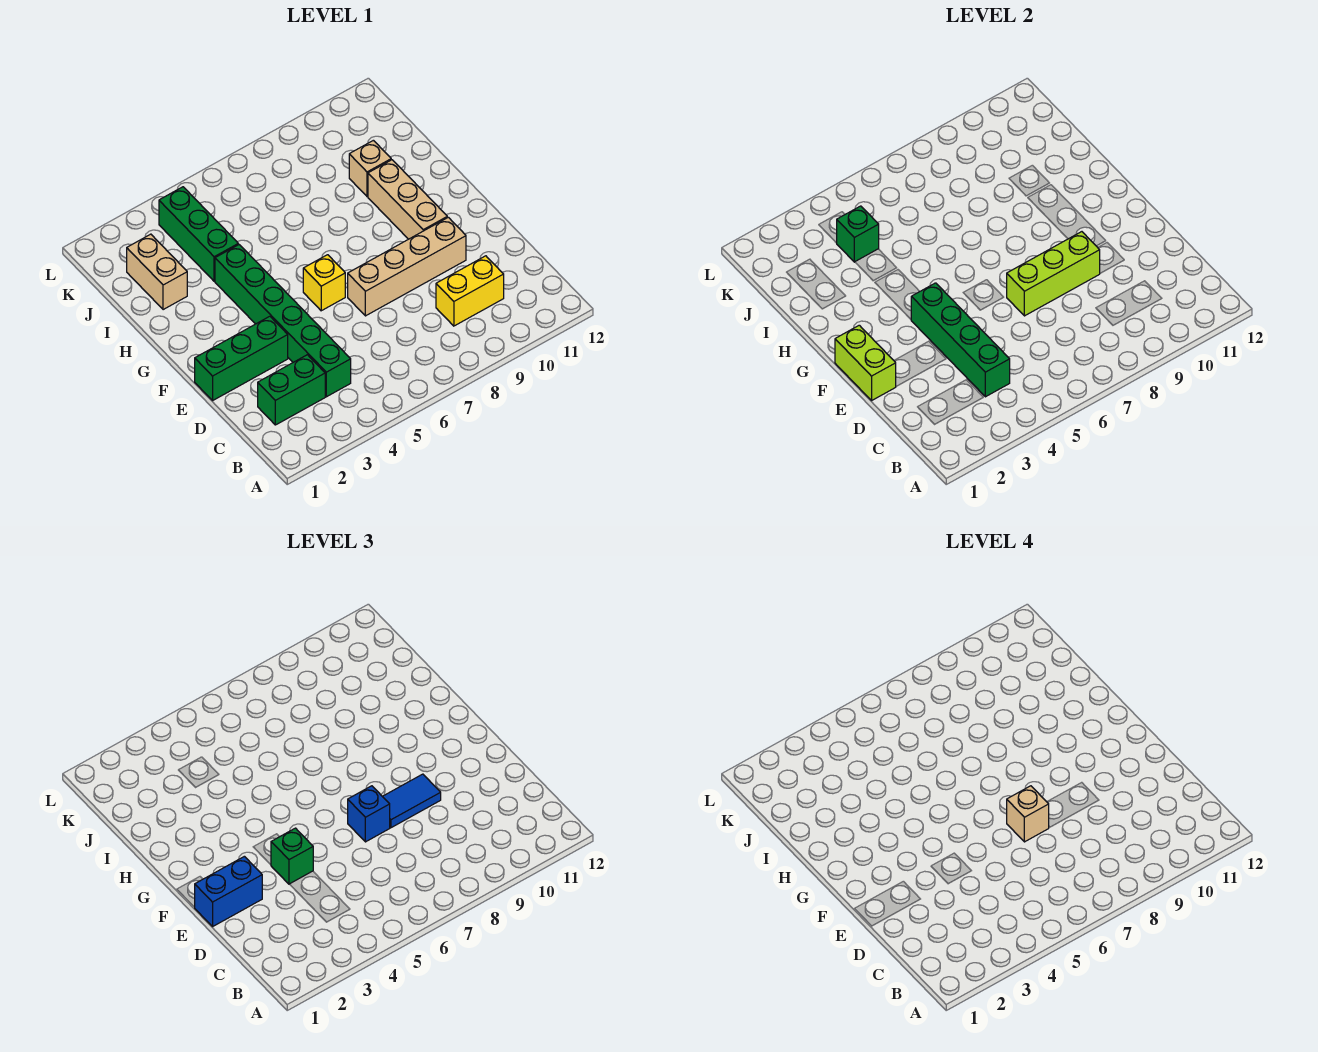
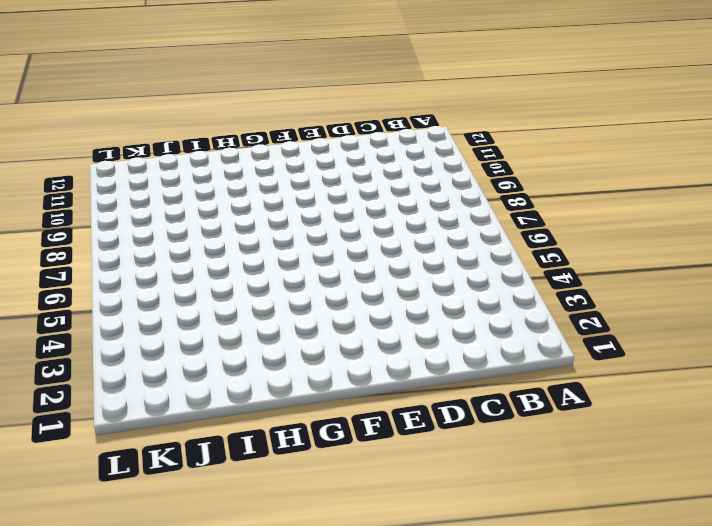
none -> green brick C2:C3 level 1
none -> green brick C4:H4 level 1
none -> yellow brick C9:C10 level 1

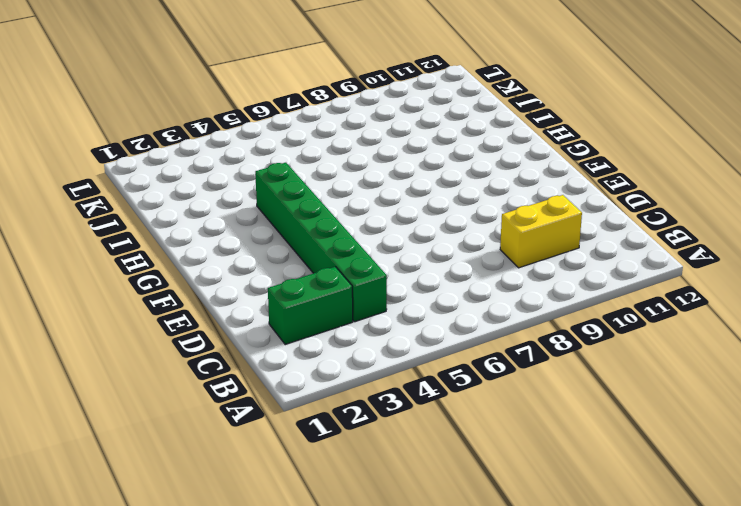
none -> green brick E1:E3 level 1
none -> tan brick E7:E10 level 1
none -> yellow brick F6 level 1

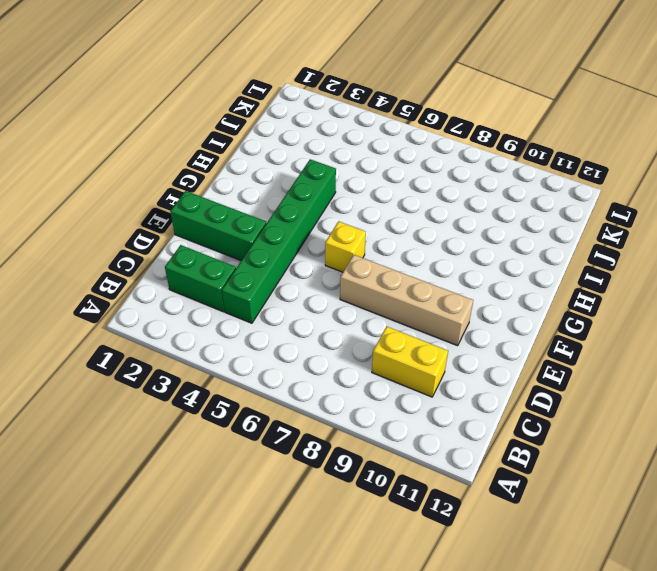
none -> tan brick F10:H10 level 1
none -> tan brick I2:J2 level 1
none -> green brick I4:K4 level 1

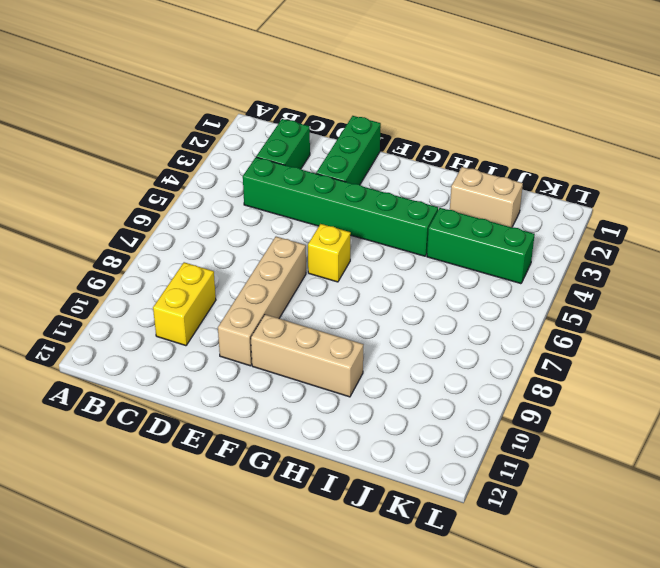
none -> tan brick I10 level 1
none -> green brick C4:F4 level 2
none -> lime brick E1:F1 level 2

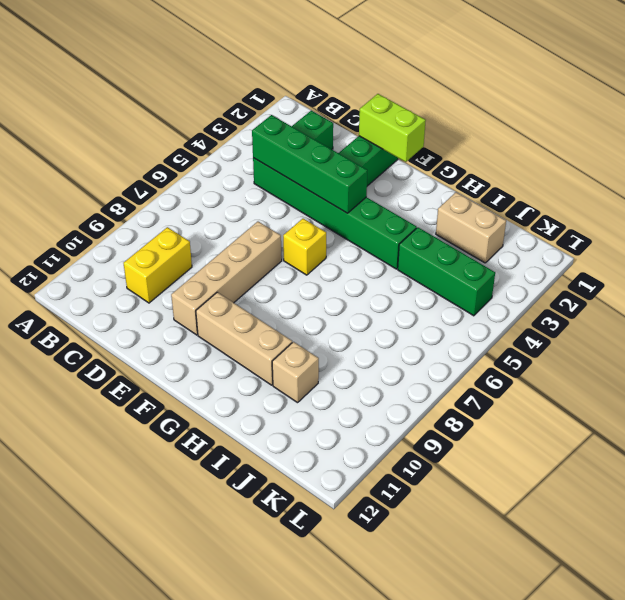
none -> lime brick E7:E9 level 2
none -> green brick J4 level 2
none -> blue brick E1:E2 level 3

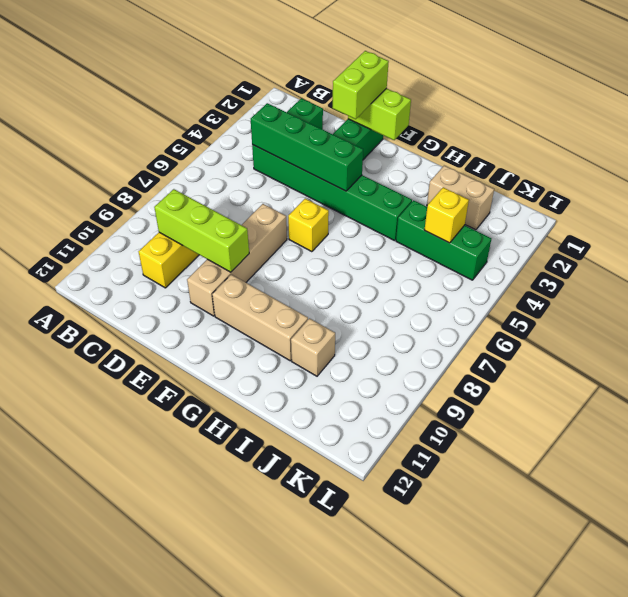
lime brick C9:E9 level 2 -> lime brick E7:E9 level 2
lime brick E1:E2 level 3 -> blue brick E1:E2 level 3
yellow brick J4 level 2 -> green brick J4 level 2
none -> green brick E4 level 3
none -> blue brick E7 level 3
none -> blue tile E8:E9 level 3

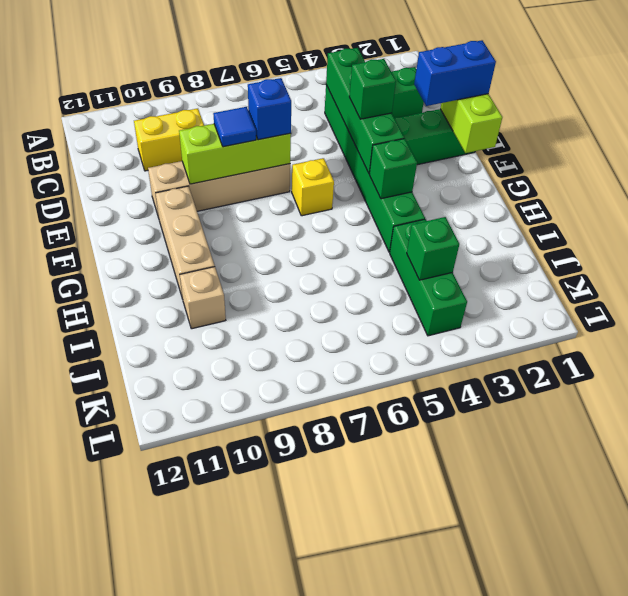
blue tile E8 level 3 -> blue tile E8:E9 level 3
green brick G4 level 2 -> none
none -> tan brick I2:J2 level 1
none -> tan brick E7 level 4

